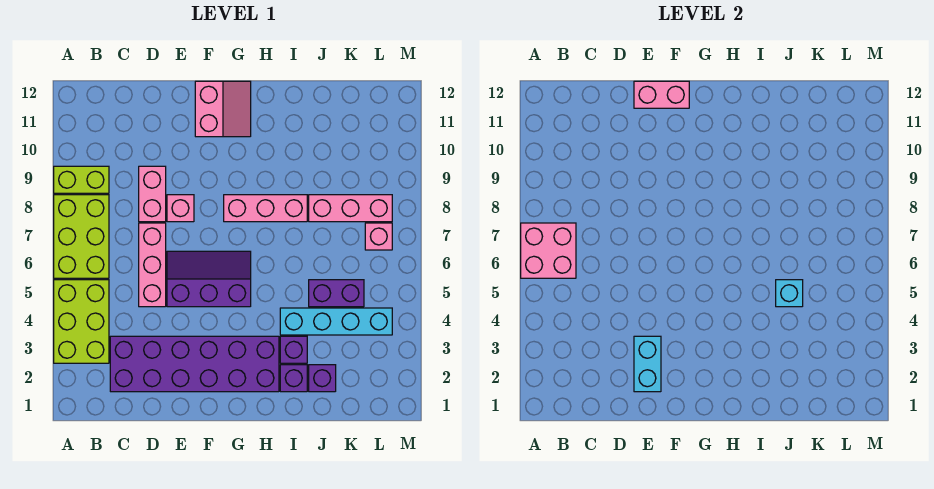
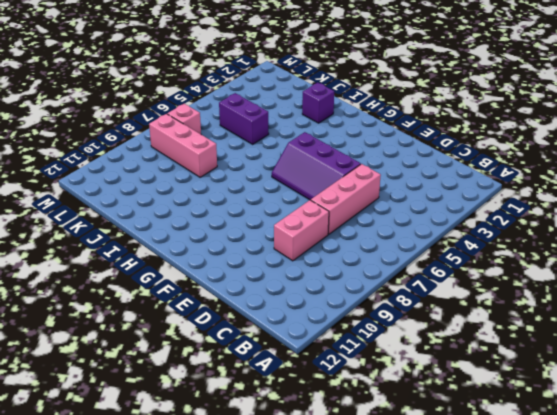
none -> lime brick A3:B5 level 1
none -> lime brick A6:B8 level 1
none -> lime brick A9:B9 level 1

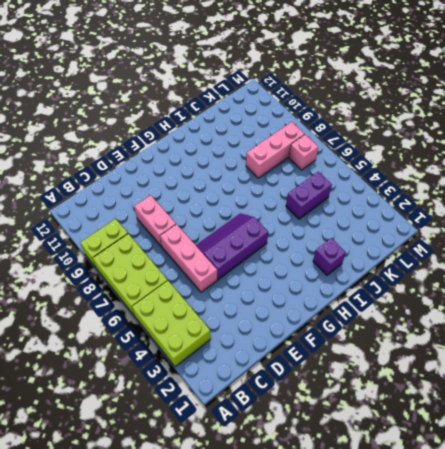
none -> purple brick C2:H3 level 1
none -> pink brick E8 level 1
none -> pink slope F11:G12 level 1 top F

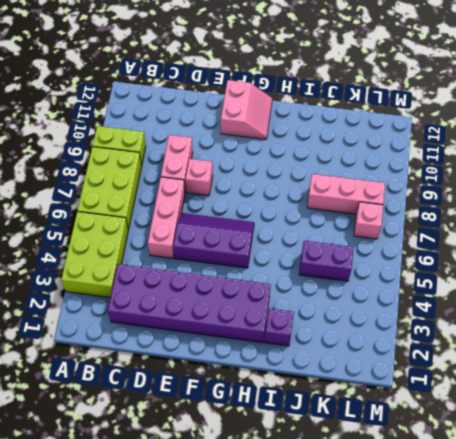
none -> pink brick G8:I8 level 1
none -> purple brick I3 level 1
none -> cyan brick I4:L4 level 1

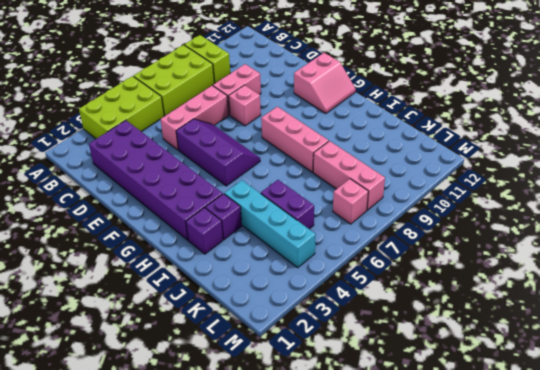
none -> purple brick J2 level 1
none -> pink brick A6:B7 level 2
none -> cyan brick E2:E3 level 2

